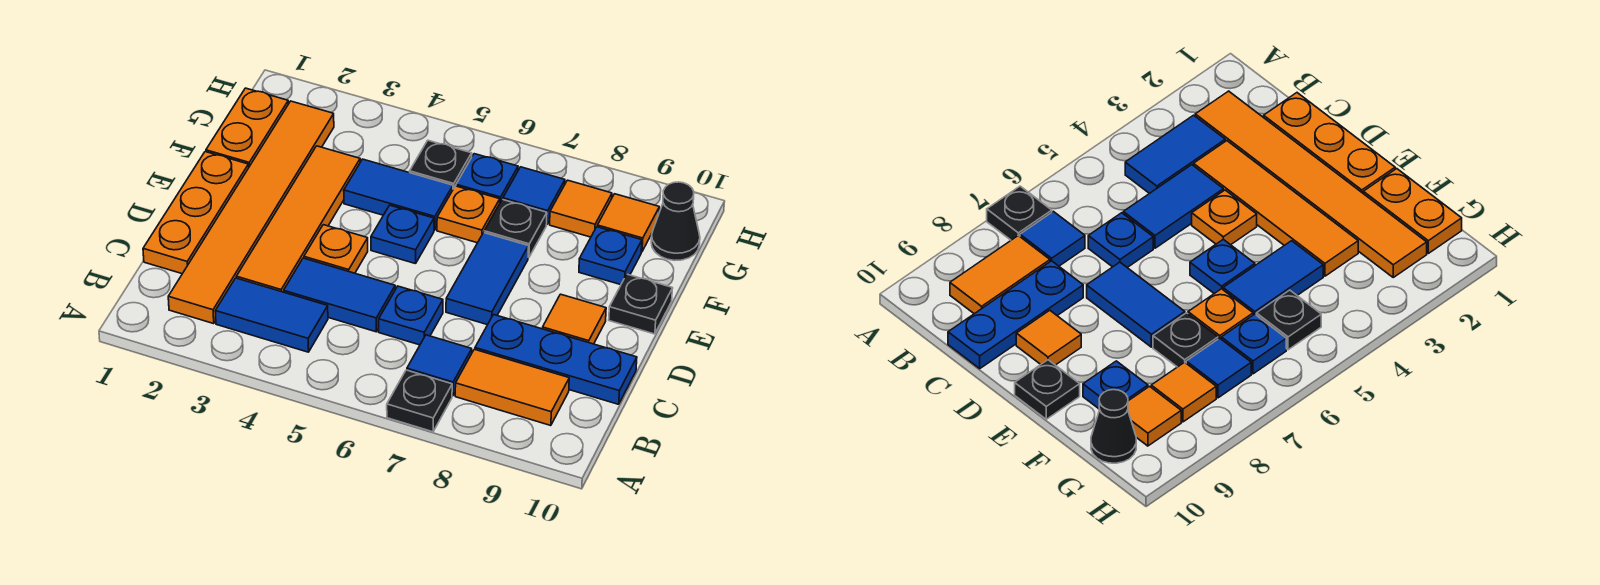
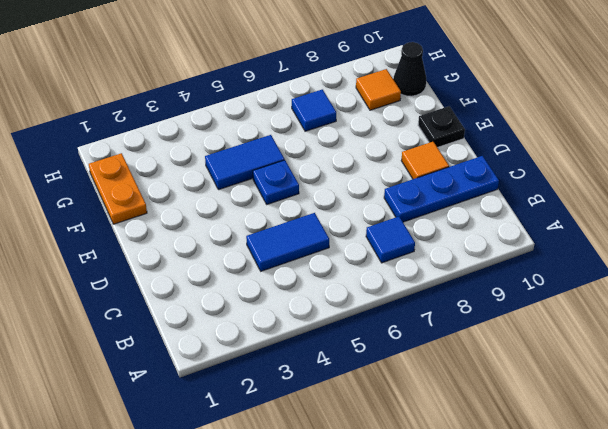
none -> black plate A7 level 1
none -> orange tile B2:G2 level 1
none -> blue tile B3:B4 level 1

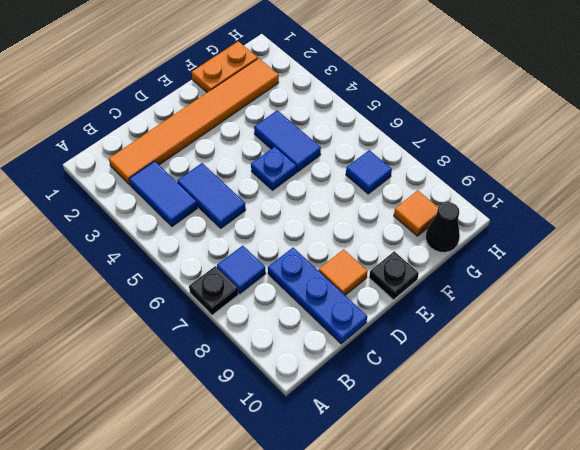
none -> orange tile B8:B9 level 1
none -> orange plate C1:E1 level 1
none -> orange tile C3:F3 level 1

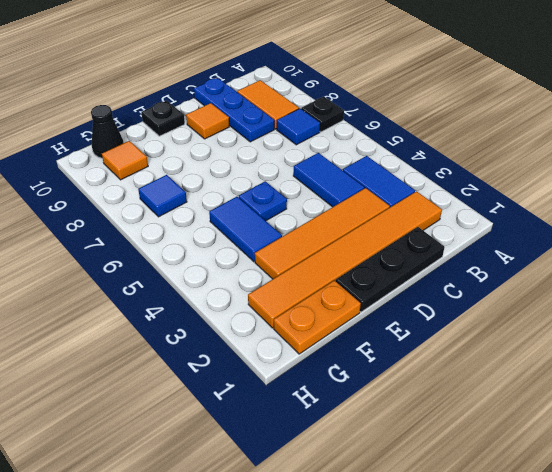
black plate C1:E1 level 1 -> orange plate C1:E1 level 1
none -> blue plate C6 level 1
none -> orange plate D4 level 1
none -> blue tile D7:E7 level 1

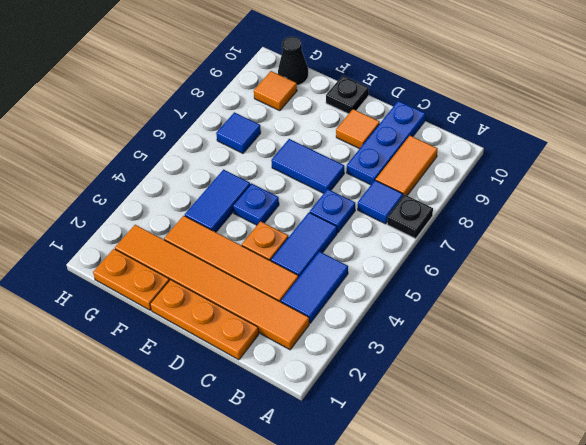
none -> orange plate F6 level 1
none -> black plate F7 level 1
none -> blue plate F9 level 1

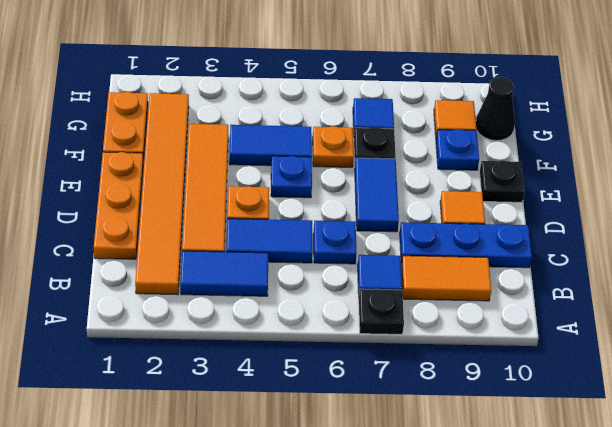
none -> black plate G5 level 1
none -> blue plate G6 level 1
none -> orange tile G8 level 1

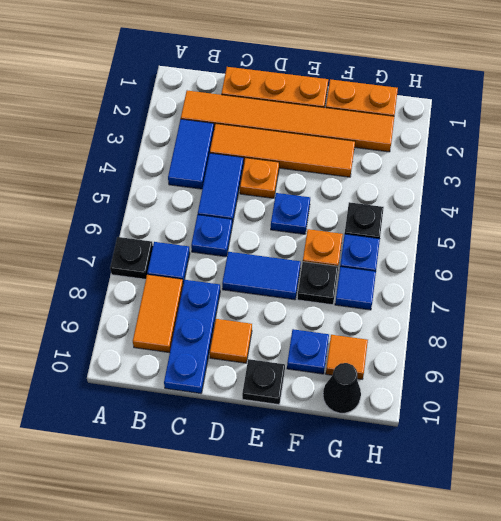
none -> blue tile F4:F5 level 1
none -> orange tile G8 level 1

